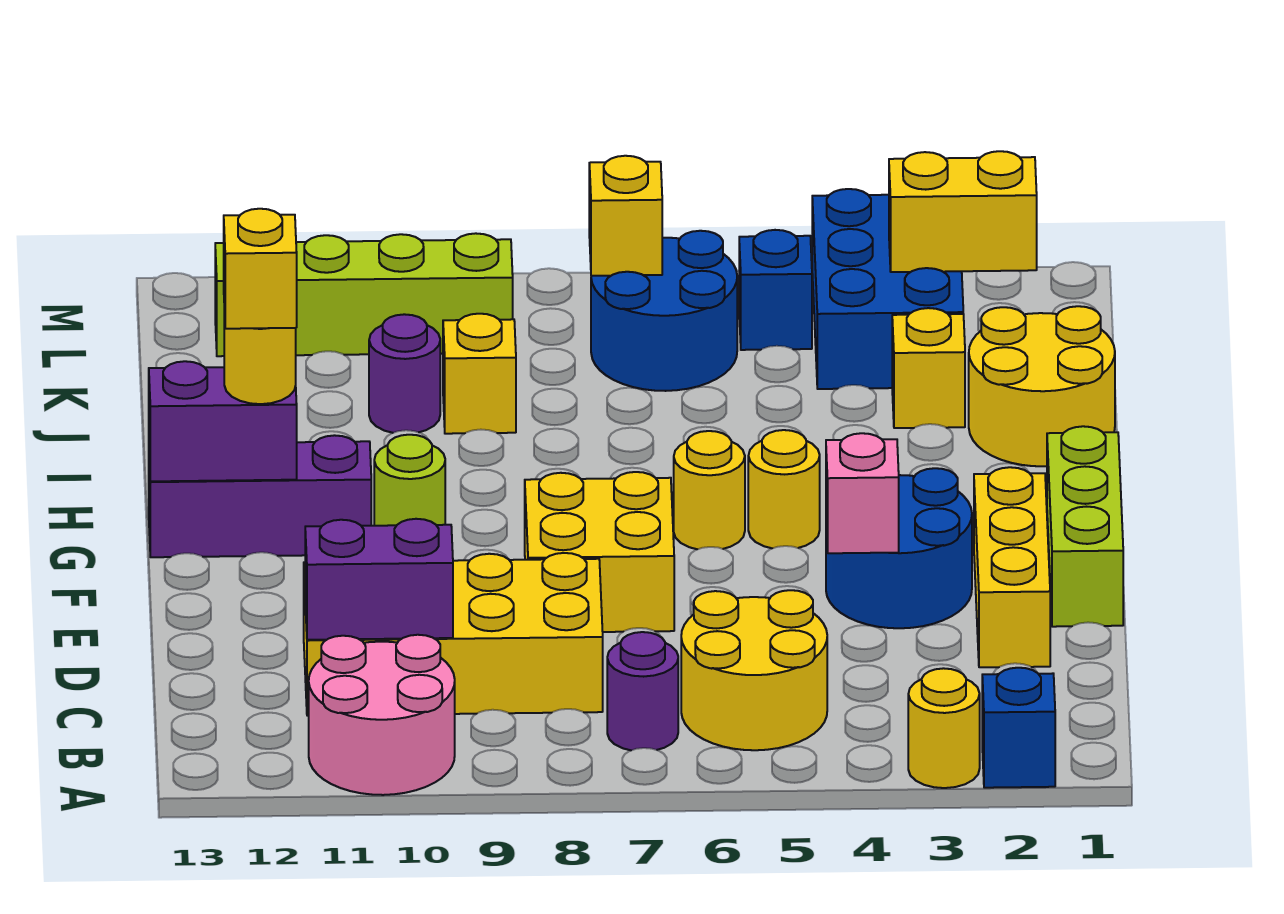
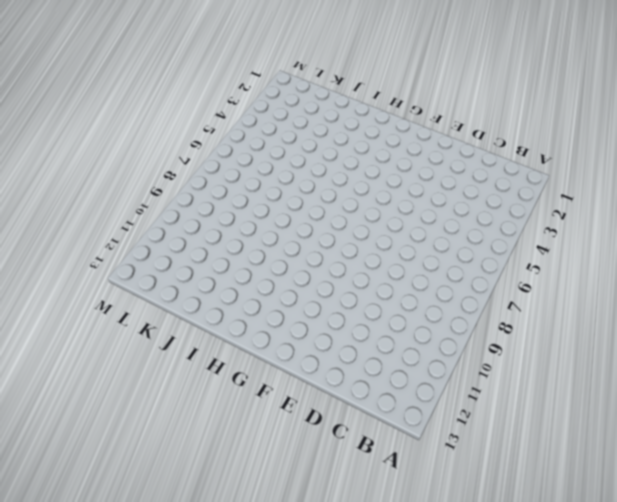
none -> blue brick A2 level 1
none -> yellow round brick A3 level 1
none -> pink round brick A10:B11 level 1

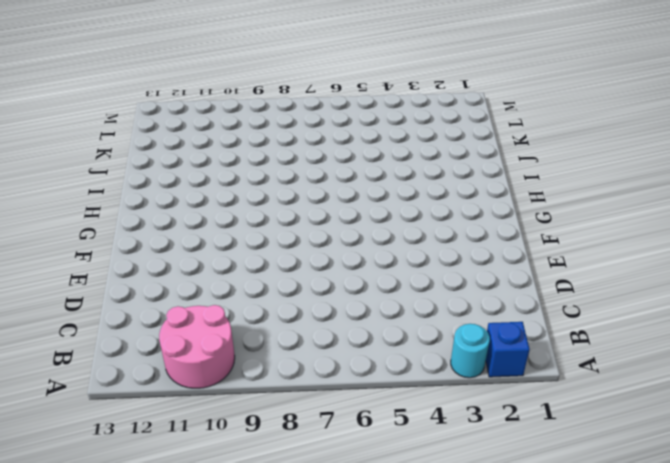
cyan round brick A3 level 1 -> yellow round brick A3 level 1
none -> yellow round brick B5:C6 level 1
none -> purple round brick B7 level 1
none -> yellow brick C8:D11 level 1

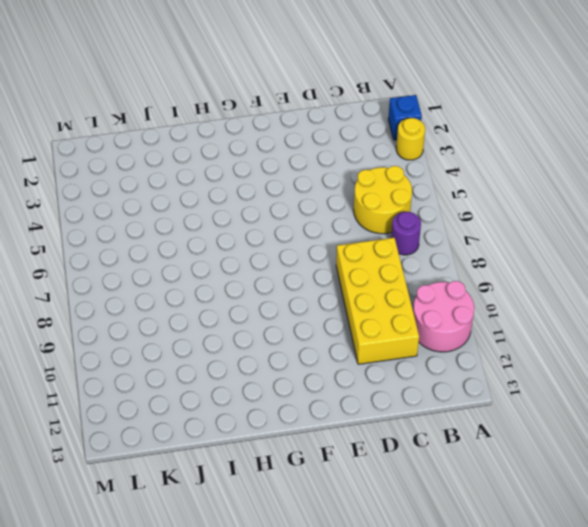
none -> yellow brick D2:F2 level 1
none -> lime brick E1:G1 level 1
none -> blue round brick E3:F4 level 1

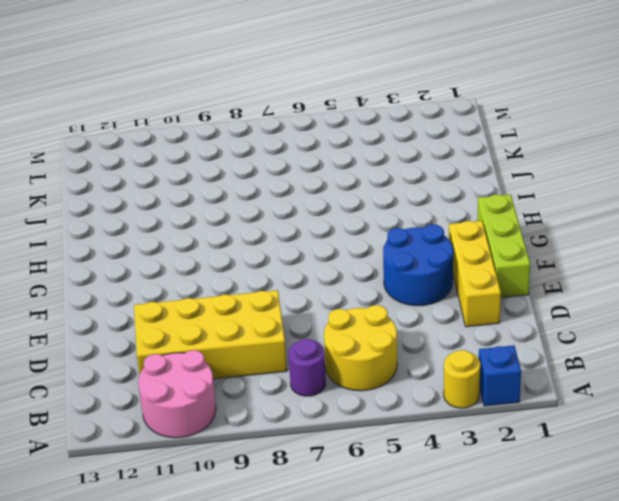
none -> yellow brick E7:F8 level 1
none -> yellow round brick G5 level 1
none -> yellow round brick G6 level 1

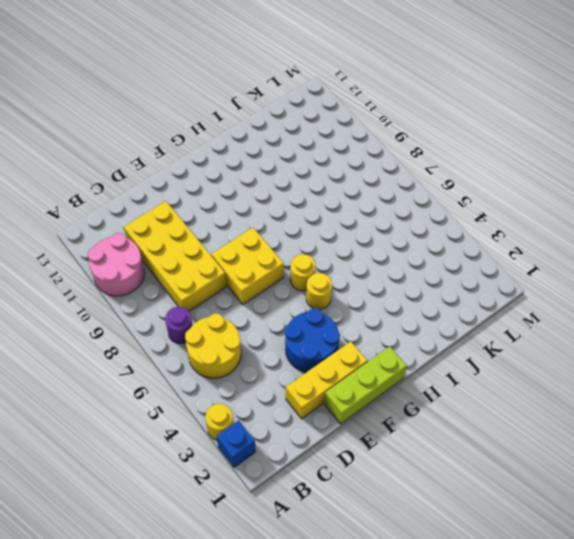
none -> lime round brick G10 level 1
none -> purple brick G11:G13 level 1
none -> yellow round brick I1:J2 level 1

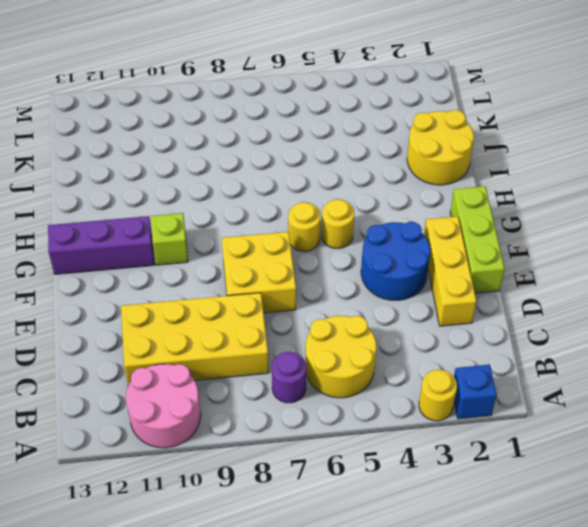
lime brick G10 level 1 -> lime round brick G10 level 1
none -> yellow brick J3 level 1
none -> yellow brick J9 level 1
none -> purple round brick J10 level 1

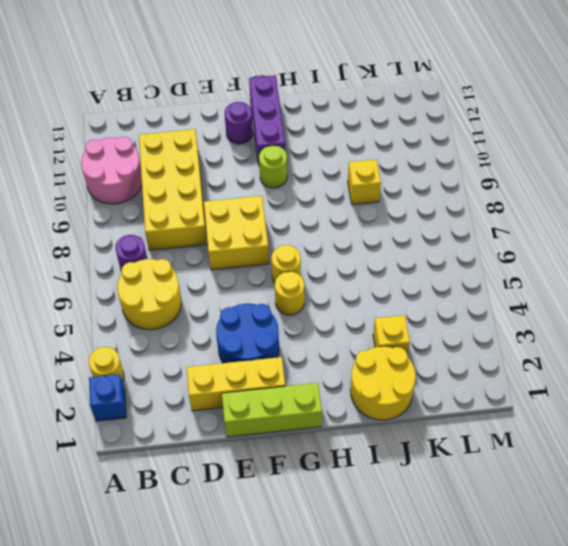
purple round brick F12 level 1 -> purple round brick J10 level 1
none -> blue brick K3:M4 level 1
none -> blue round brick K6:L7 level 1
none -> blue brick L5 level 1

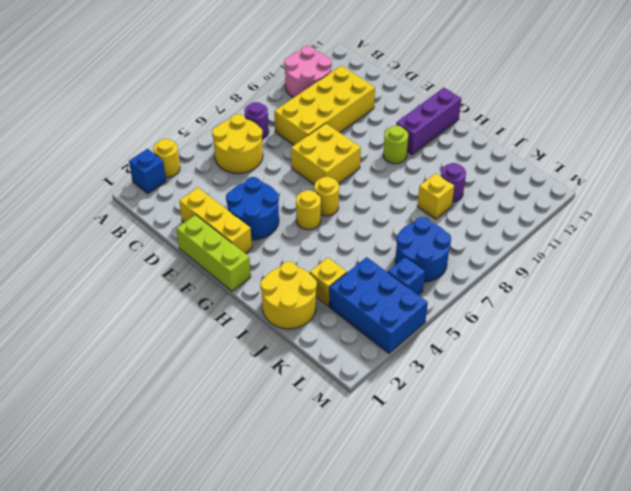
none -> lime brick L9:L12 level 1
none -> purple brick C10:C11 level 2
none -> pink brick E4 level 2

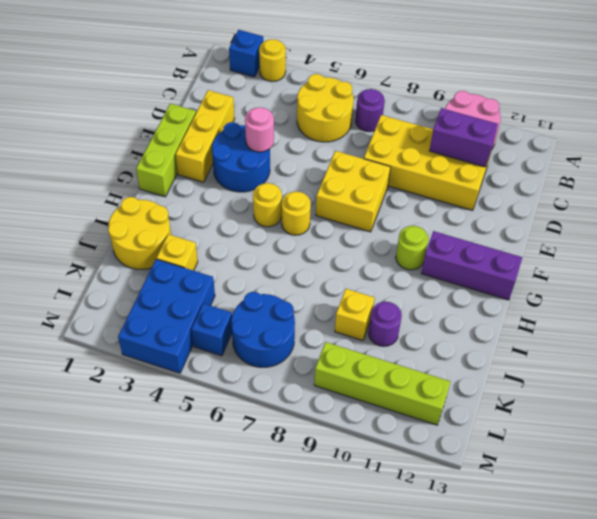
pink round brick E4 level 2 -> pink brick E4 level 2
none -> purple brick G12:G13 level 2
none -> yellow brick L2:L3 level 2
none -> yellow brick L7 level 2

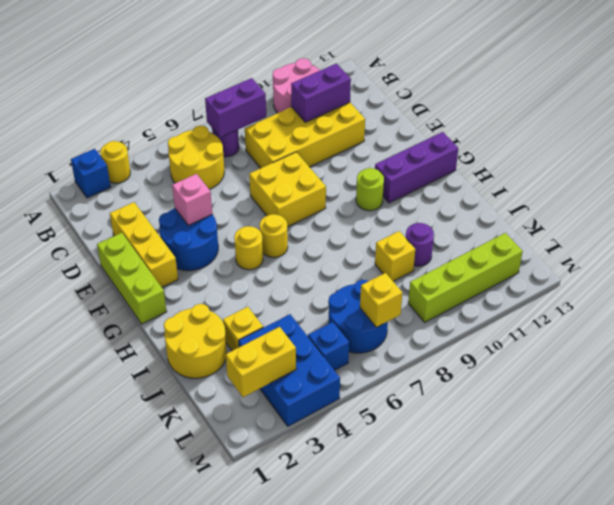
purple brick B7:B8 level 2 -> purple brick G12:G13 level 2
none -> yellow round brick G12 level 3
none -> yellow brick G12 level 4

